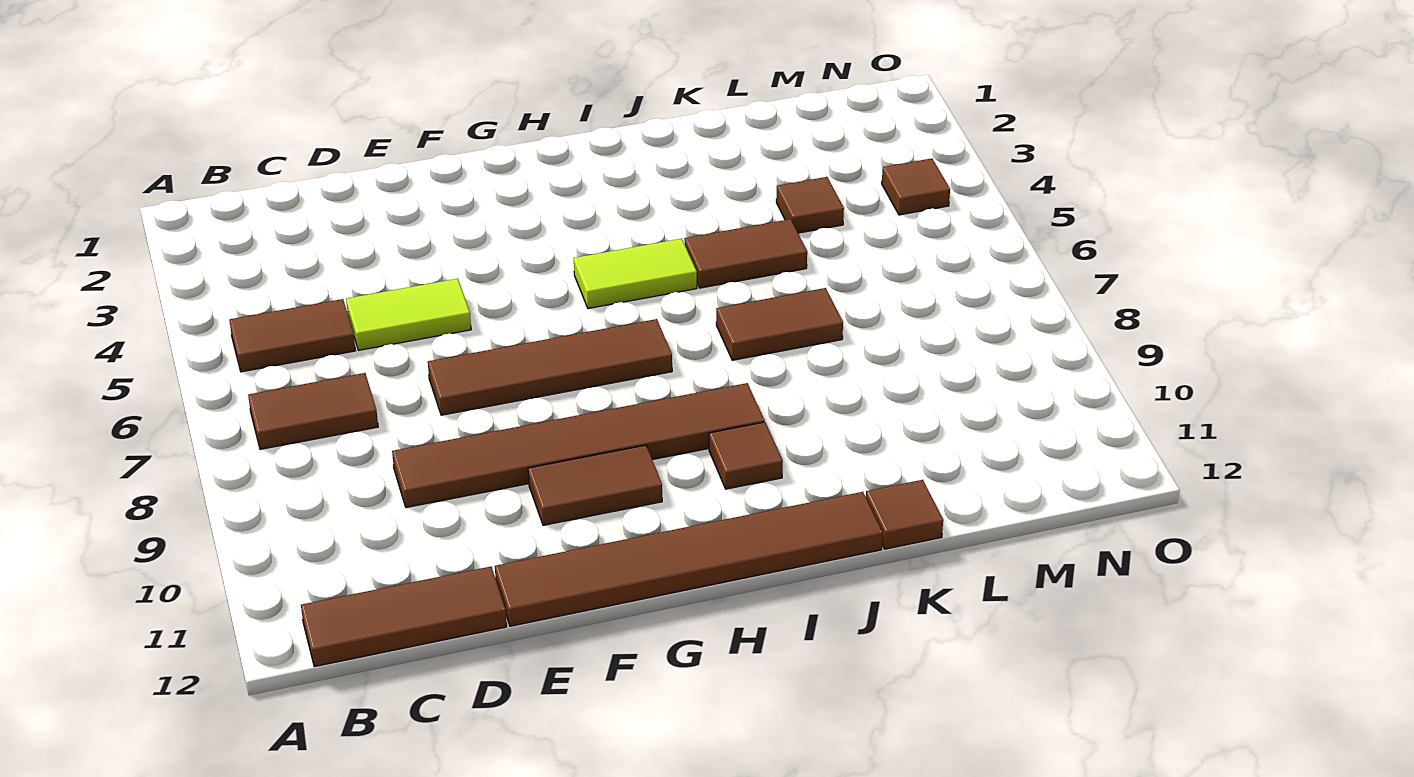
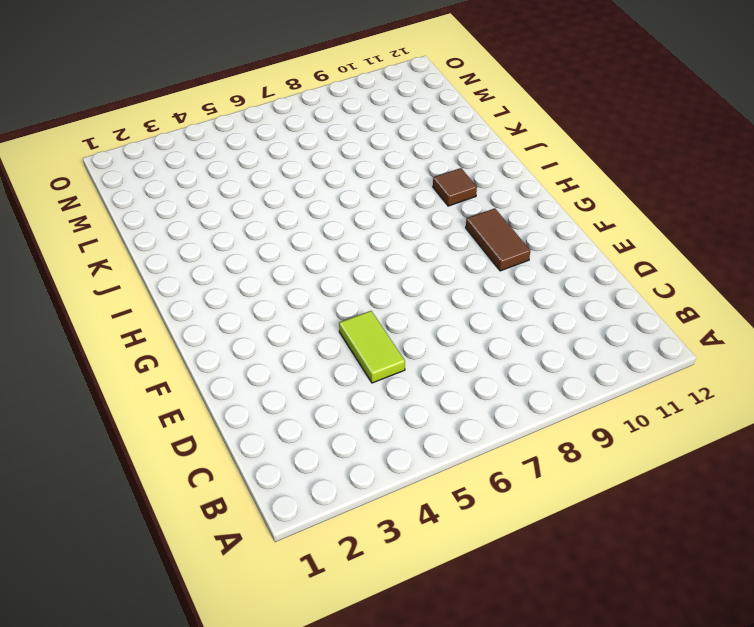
none -> brown tile B5:C5 level 1
none -> brown tile B7:C7 level 1
none -> brown tile B12:D12 level 1

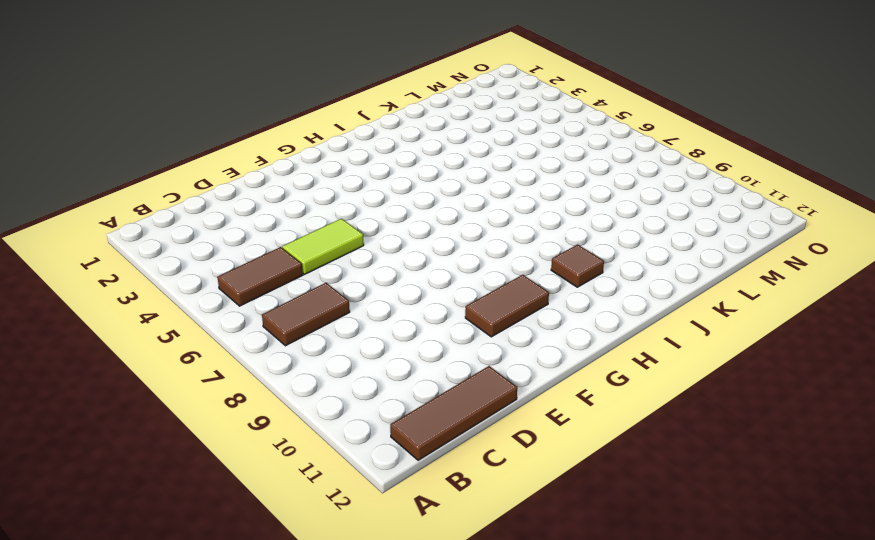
none -> brown tile D9:I9 level 1
none -> brown tile E7:H7 level 1
none -> brown tile E12:J12 level 1

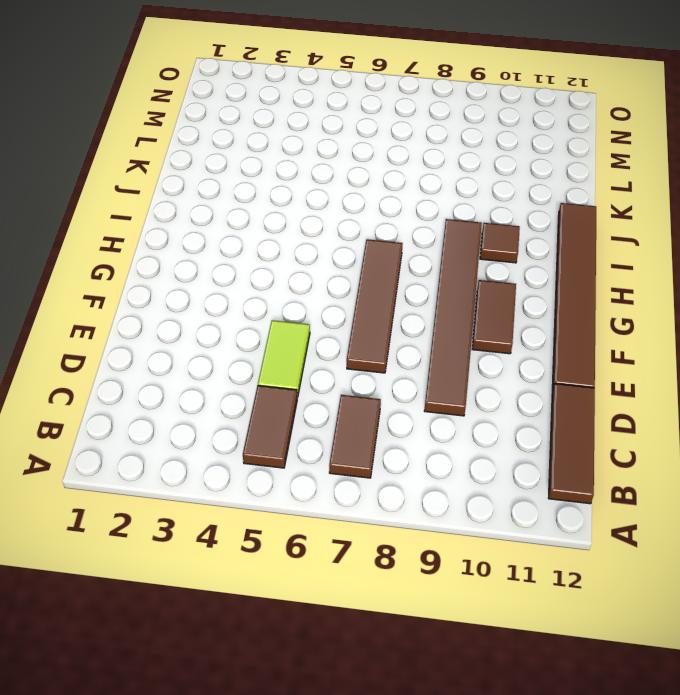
none -> lime tile H5:I5 level 1
none -> brown tile J5:K5 level 1
none -> brown tile J7:K7 level 1

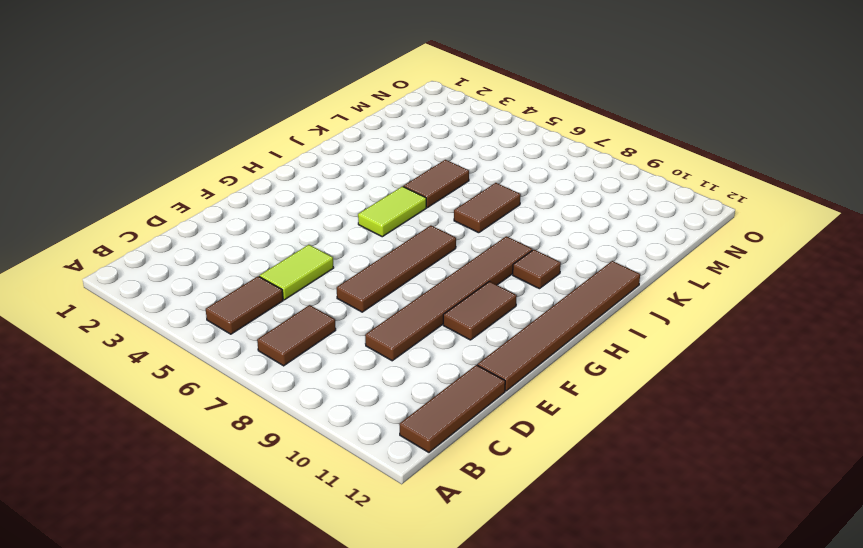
none -> brown tile K12 level 1
none -> brown tile L4 level 1
none -> brown tile N4 level 1

